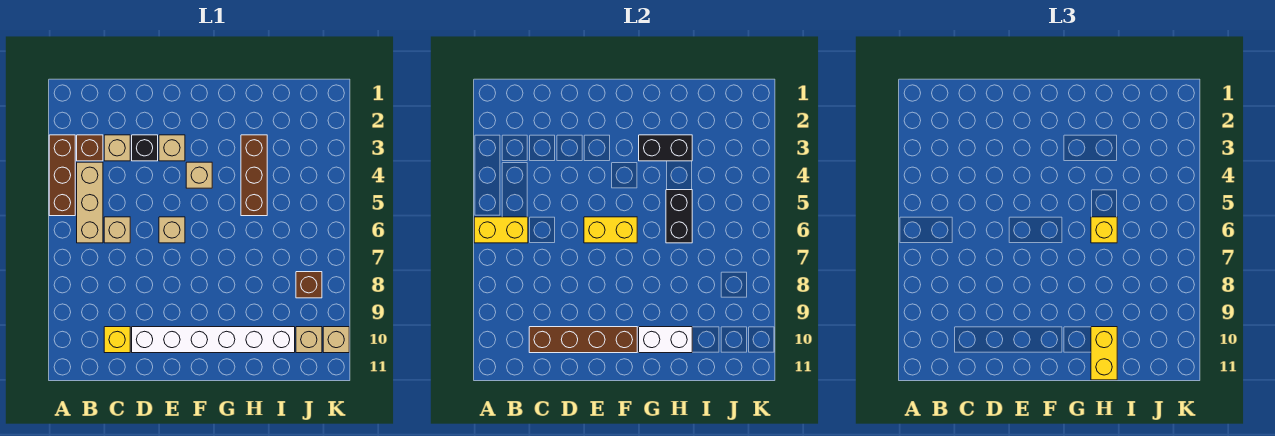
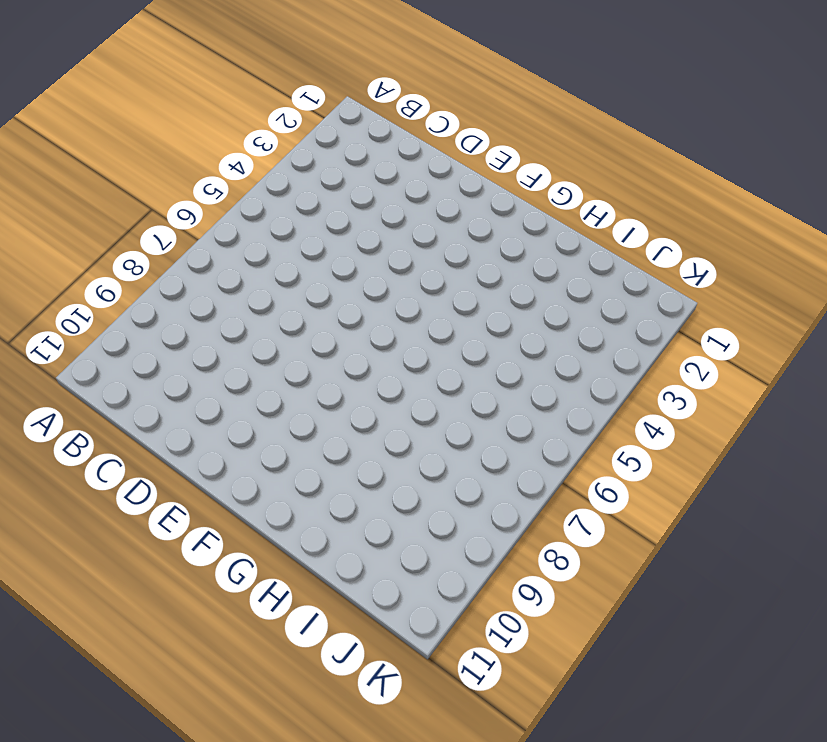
none -> brown brick A3:A5 level 1
none -> brown brick B3 level 1
none -> tan brick B4:B6 level 1

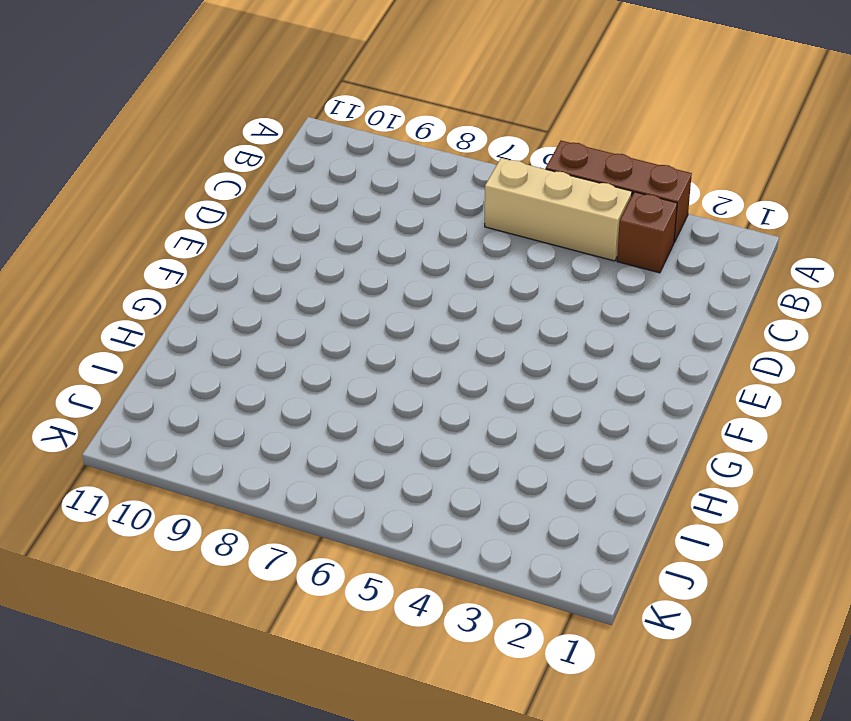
none -> tan brick C3 level 1
none -> tan brick C6 level 1
none -> yellow brick C10 level 1

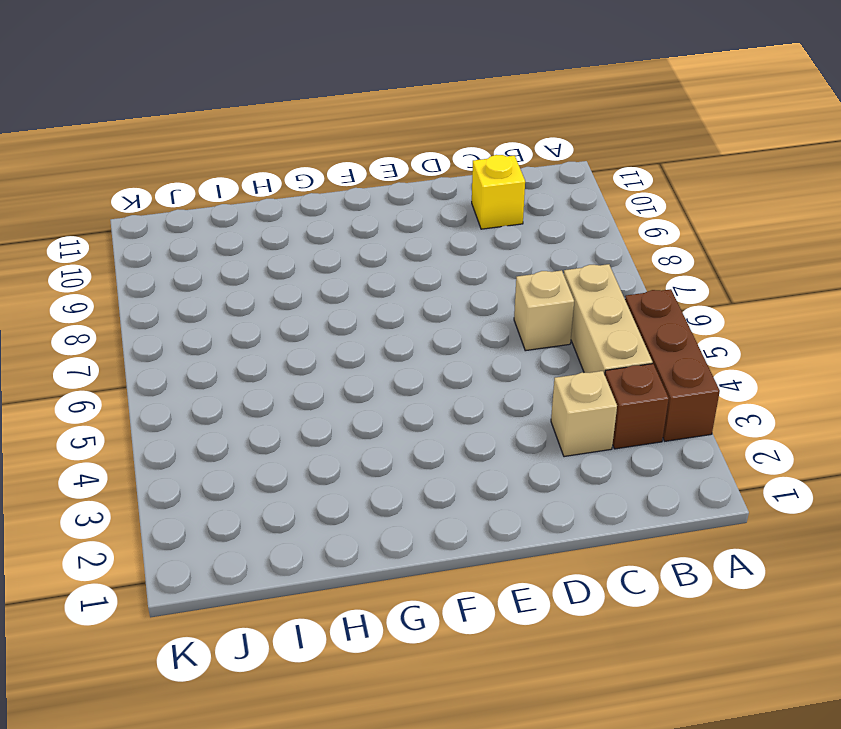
none -> black brick D3 level 1
none -> white brick D10:I10 level 1
none -> tan brick E3 level 1

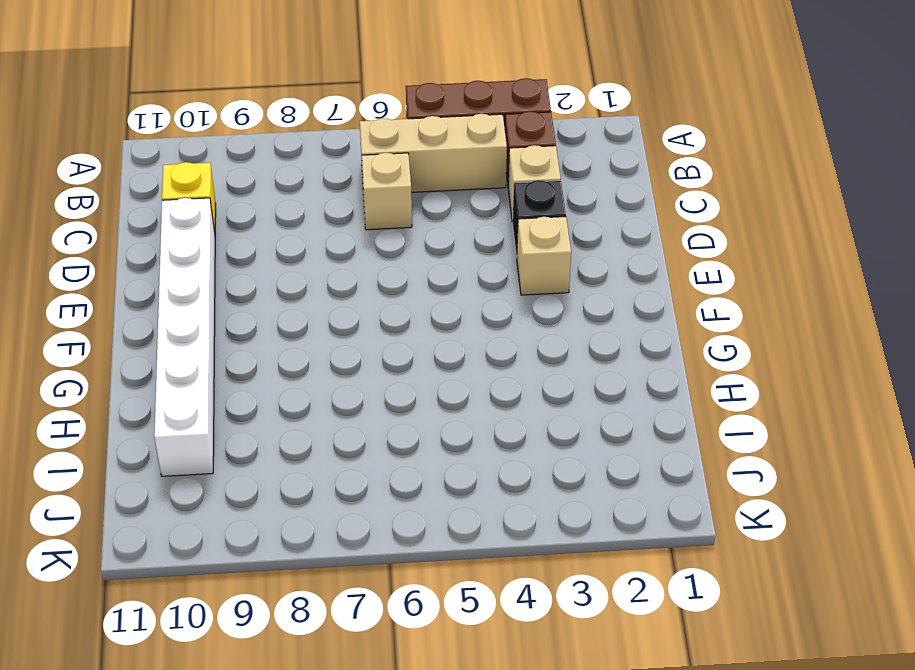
none -> tan brick E6 level 1
none -> tan brick F4 level 1
none -> brown brick H3:H5 level 1

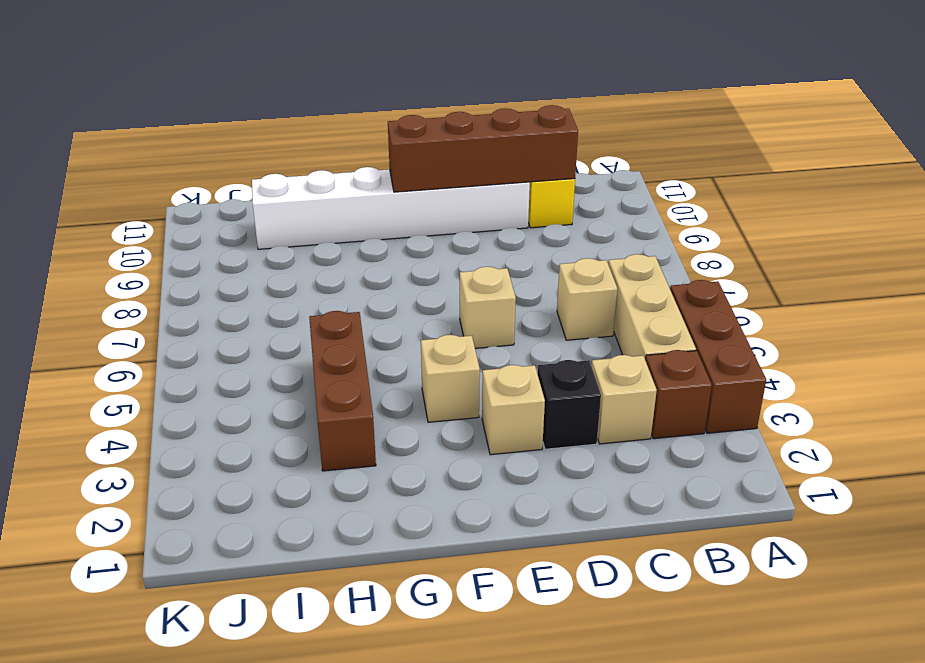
none -> brown brick J8 level 1
none -> tan brick J10 level 1
none -> tan brick K10 level 1

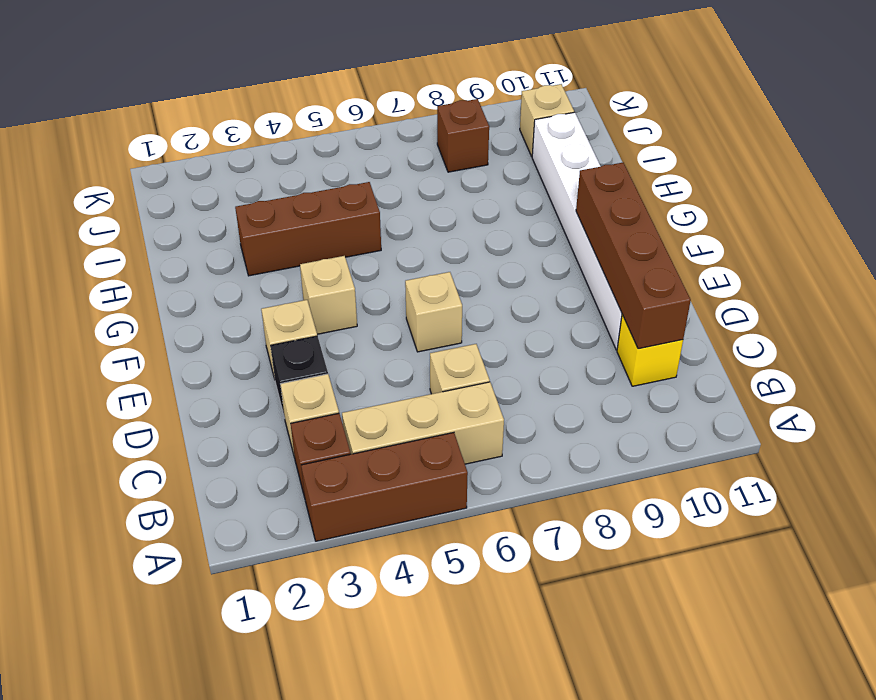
none -> tan brick K10 level 1
none -> yellow brick A6:B6 level 2
none -> yellow brick E6:F6 level 2

